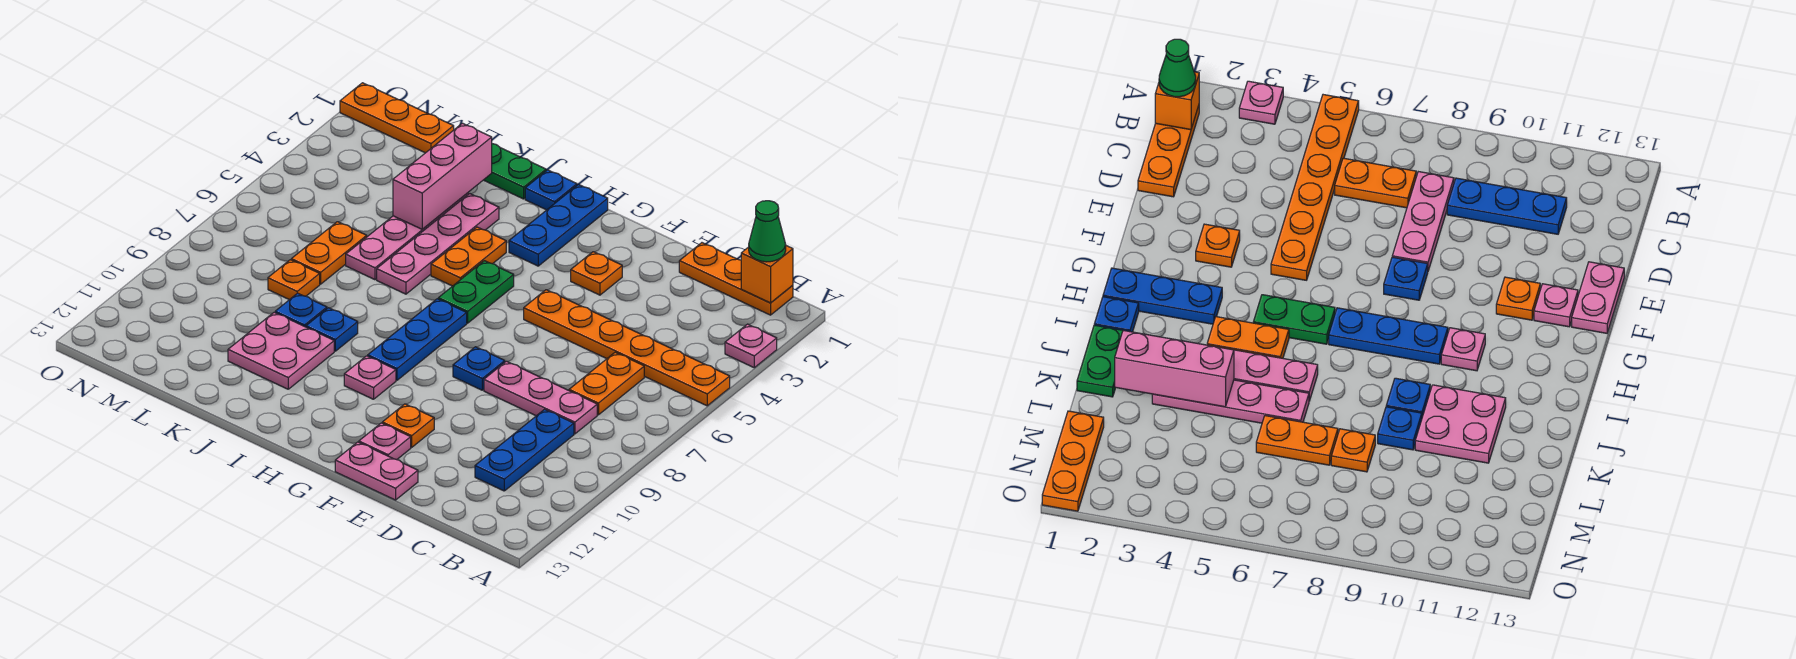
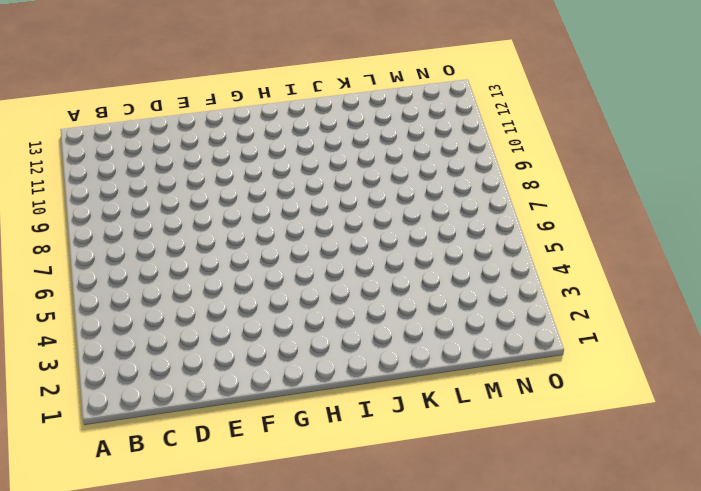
none -> pink plate A3 level 1
none -> orange plate A5:F5 level 1
none -> orange plate B1:D1 level 1

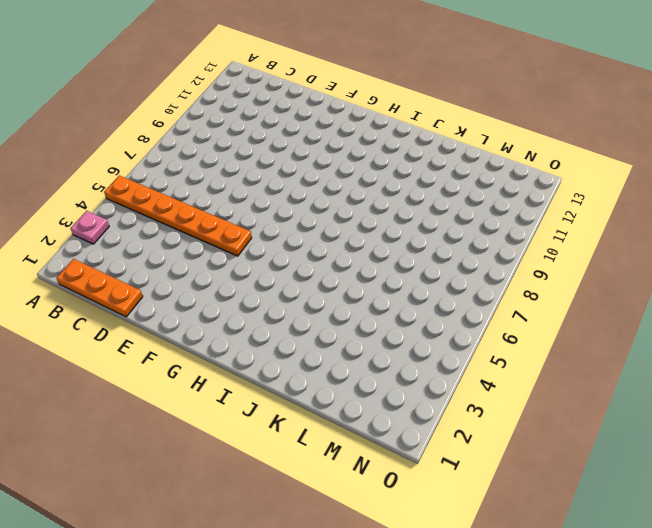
none -> orange plate C6:C7 level 1
none -> pink plate C8:E8 level 1
none -> blue plate C9:C11 level 1

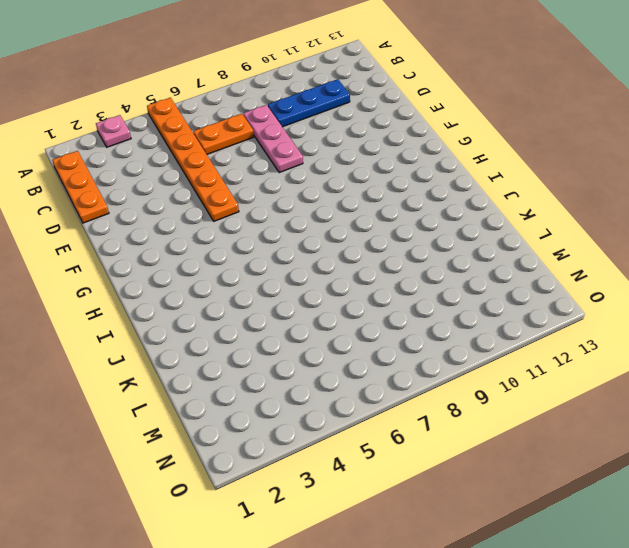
none -> pink plate E13:F13 level 1
none -> orange plate F3 level 1
none -> blue plate F8 level 1

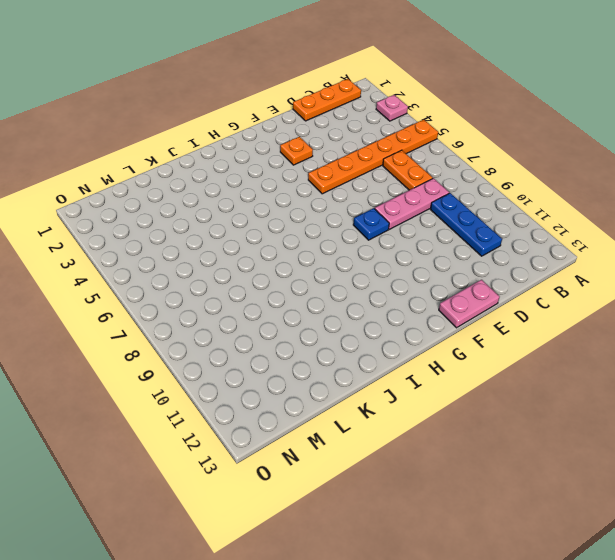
none -> orange plate F11 level 1
none -> pink plate F12 level 1
none -> blue plate H1:H3 level 1

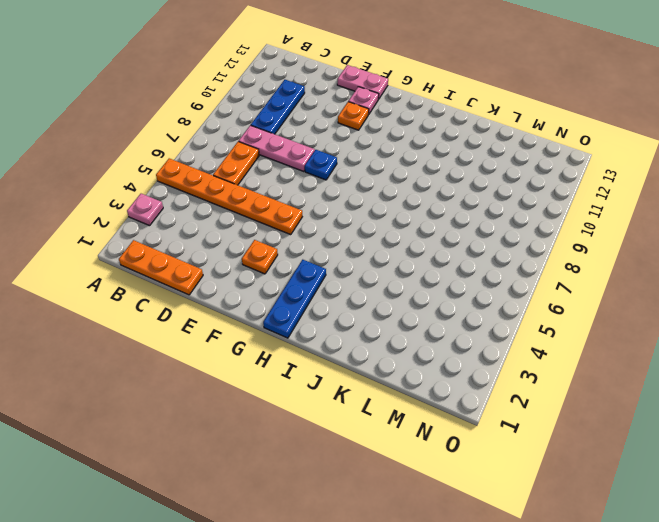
none -> green plate H5:H6 level 1
none -> blue plate H7:H9 level 1
none -> pink plate H10 level 1

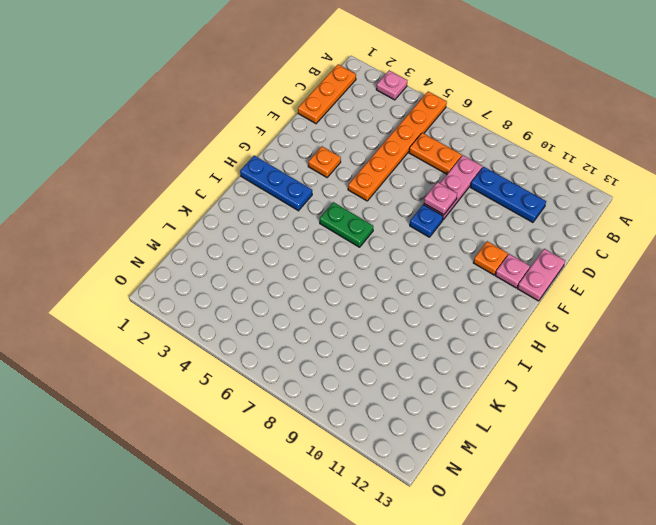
pink plate E8 level 2 -> pink plate H10 level 1
none -> blue plate H7:H9 level 1
none -> blue plate I1 level 1
none -> orange plate I4:I5 level 1

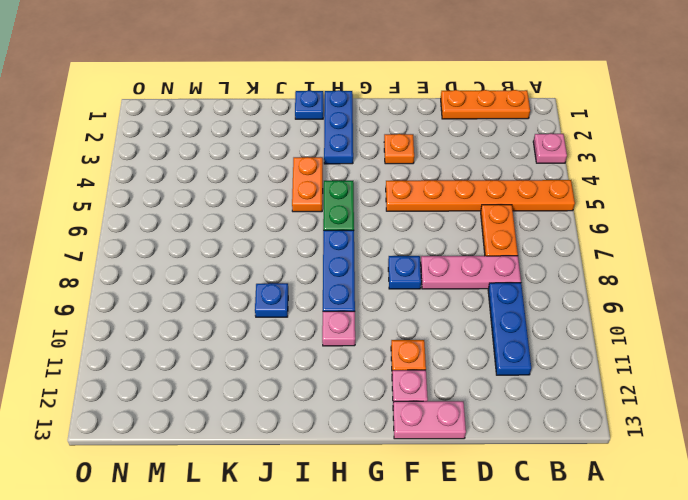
none -> green plate J1:K1 level 1
none -> pink plate J3:J6 level 1
none -> pink plate J10:K11 level 1

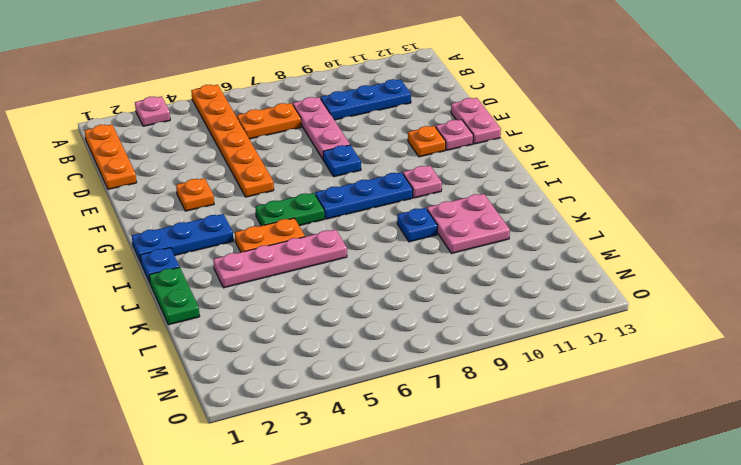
none -> pink plate K3:K6 level 1
none -> blue plate K9 level 1
none -> orange plate L6:L7 level 1

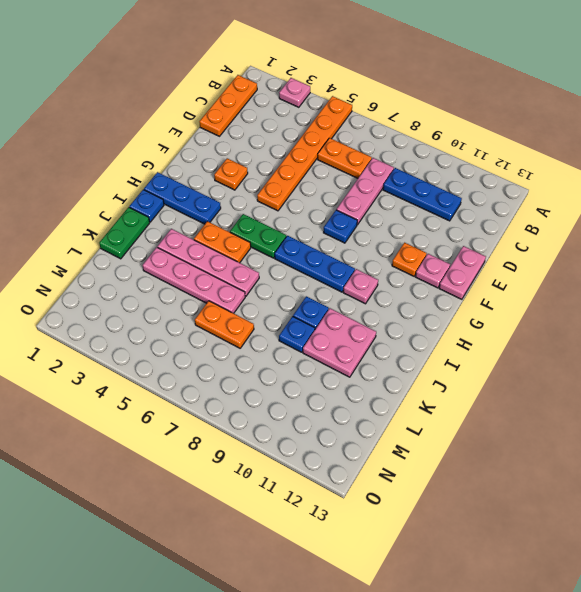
none -> orange plate L8 level 1
none -> orange plate M1:O1 level 1
none -> orange brick B1 level 2

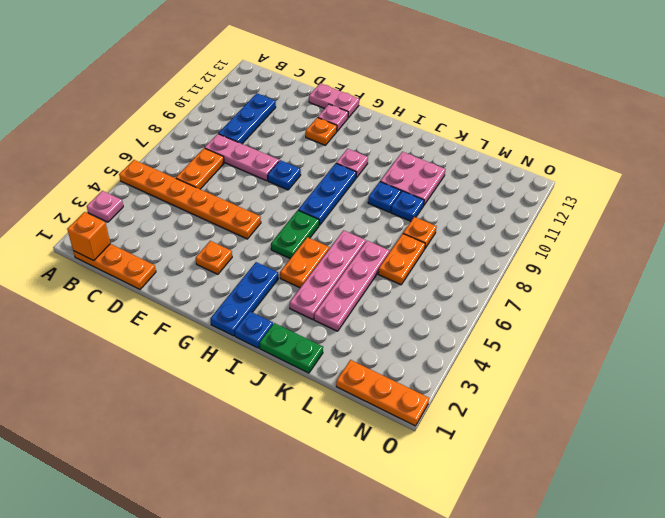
none -> pink brick K2:K4 level 2
none -> green cone B1 level 3

